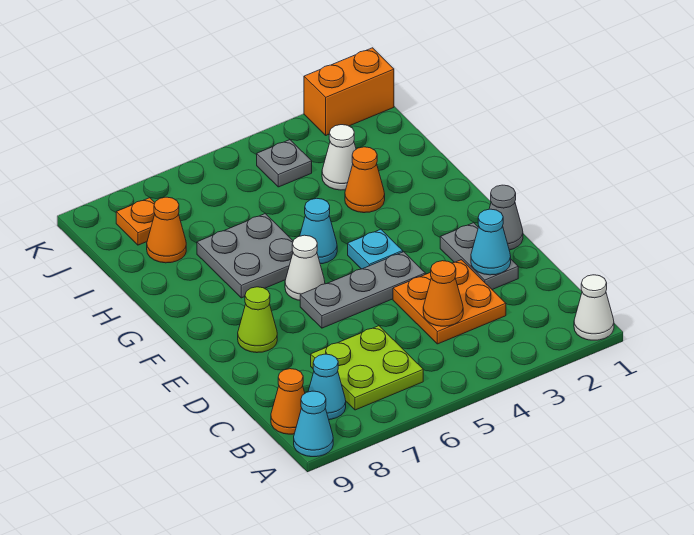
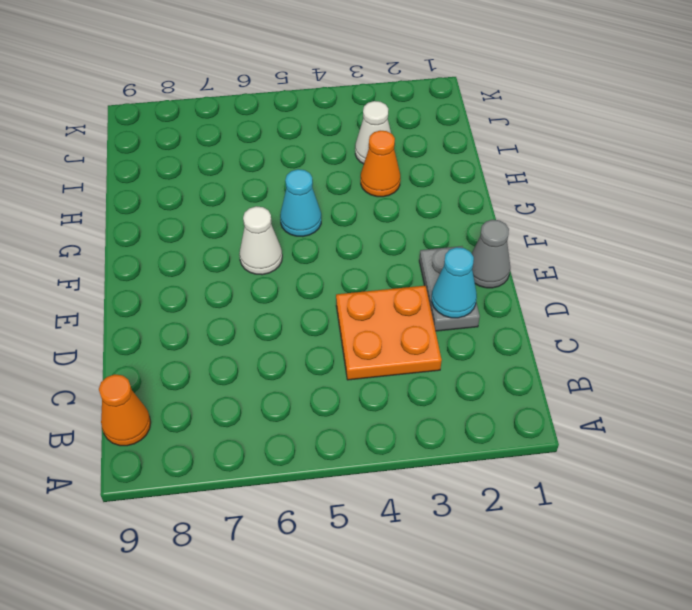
none -> white cone A1 level 1
none -> cyan cone A9 level 1
none -> lime plate B6:C7 level 1

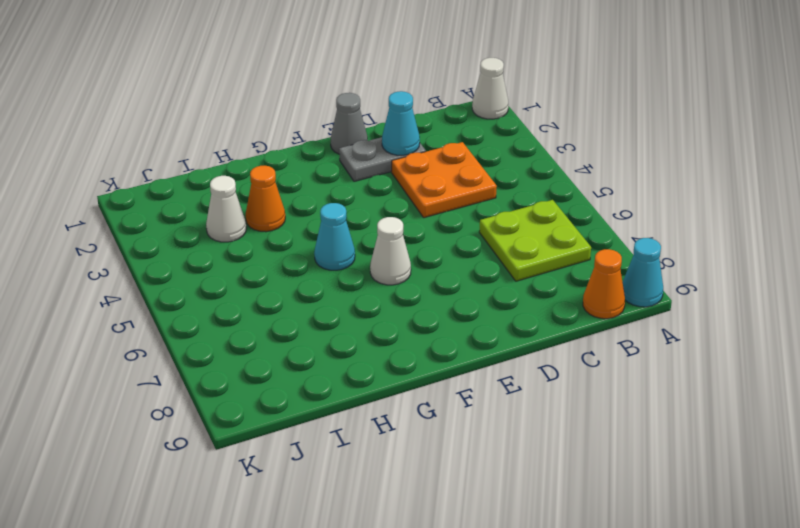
none -> cyan cone B8 level 1
none -> grey plate E4:E6 level 1
none -> lime cone E8 level 1

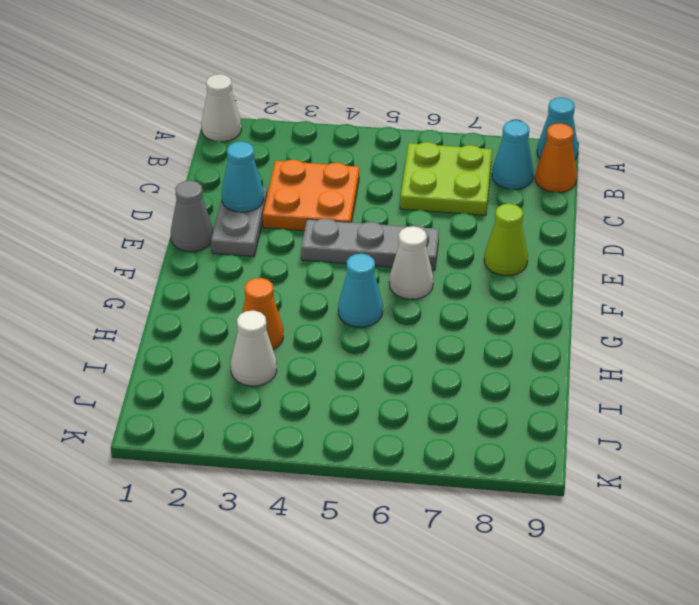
none -> cyan plate F4 level 1
none -> grey plate G6:H7 level 1
none -> orange cone I8 level 1

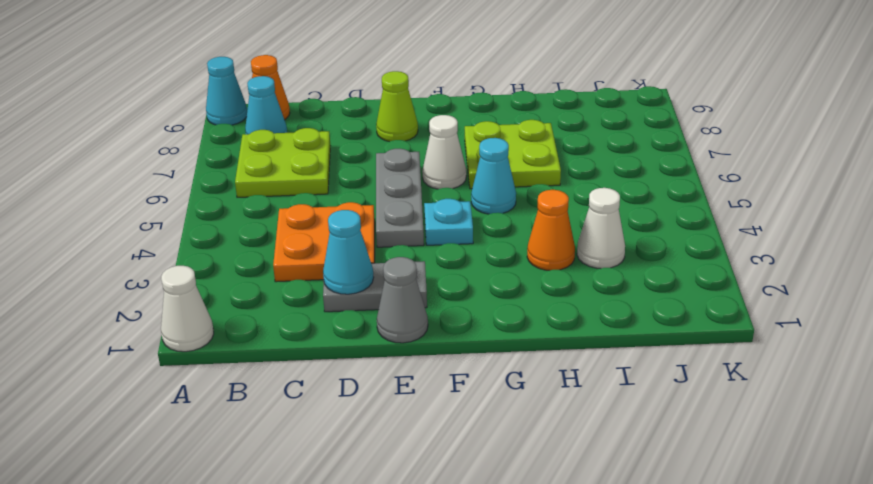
lime plate G6:H7 level 1 -> grey plate G6:H7 level 1
none -> orange cone I8 level 1
none -> grey plate J4 level 1
none -> orange plate J8 level 1

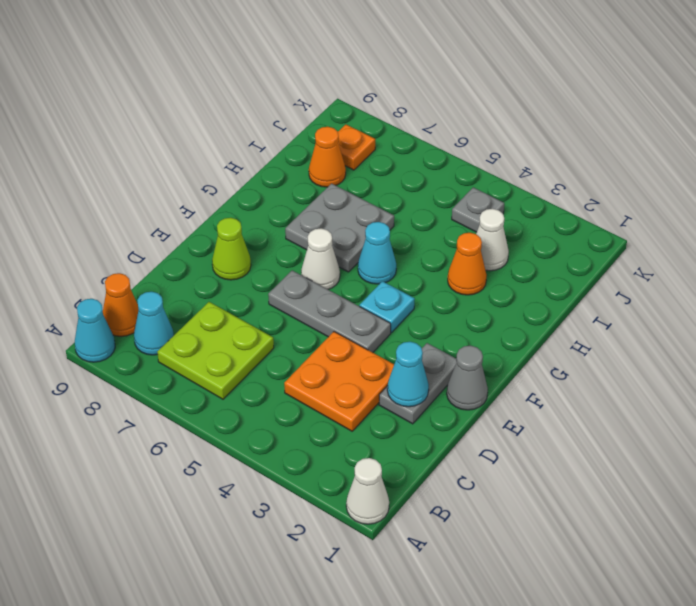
none -> orange brick K1:K2 level 1
none -> orange cone C4 level 2

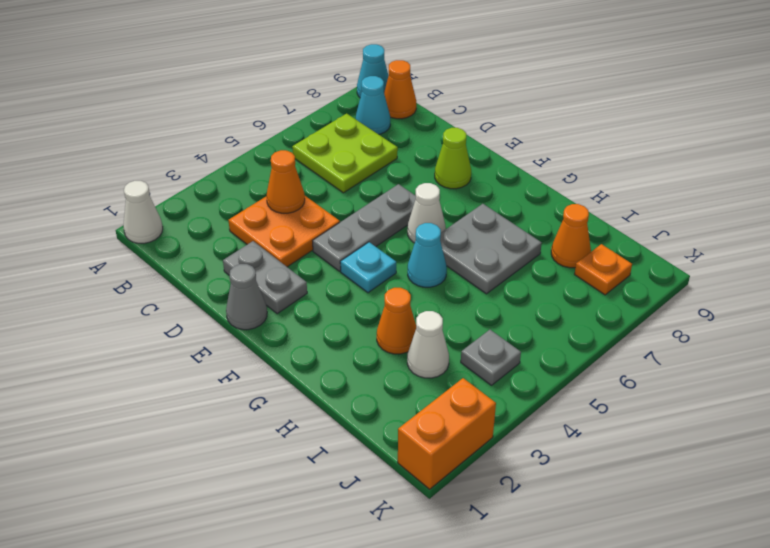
none -> cyan cone D2 level 2

